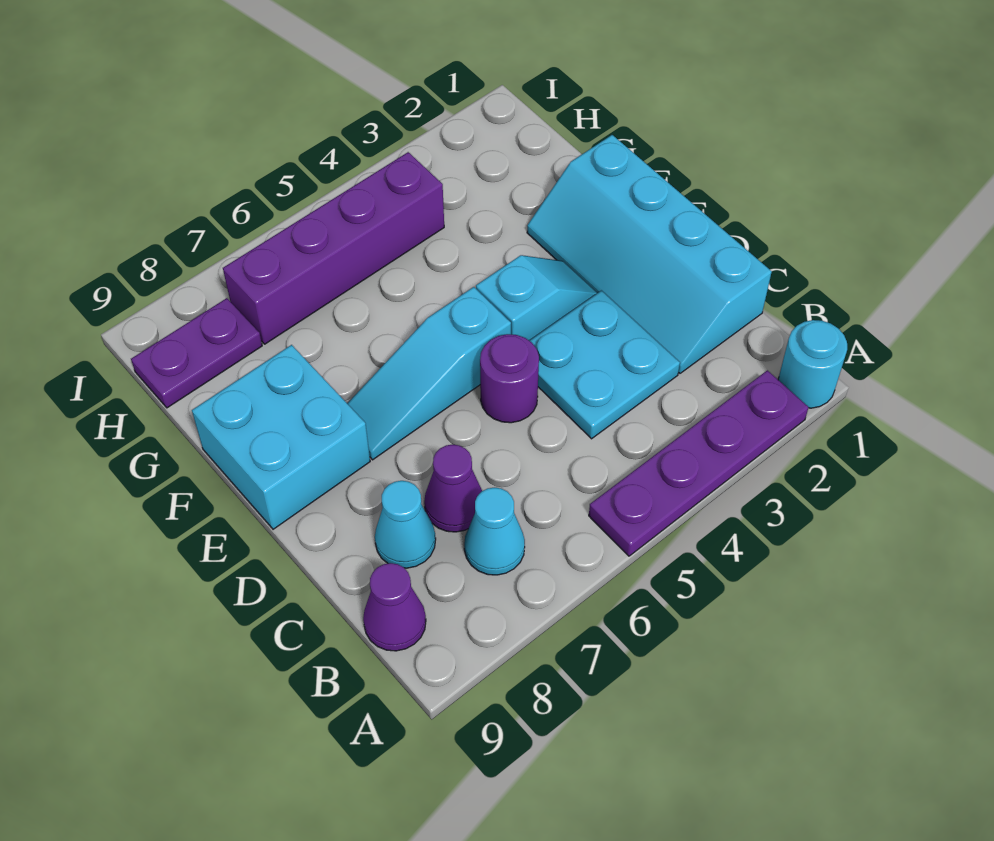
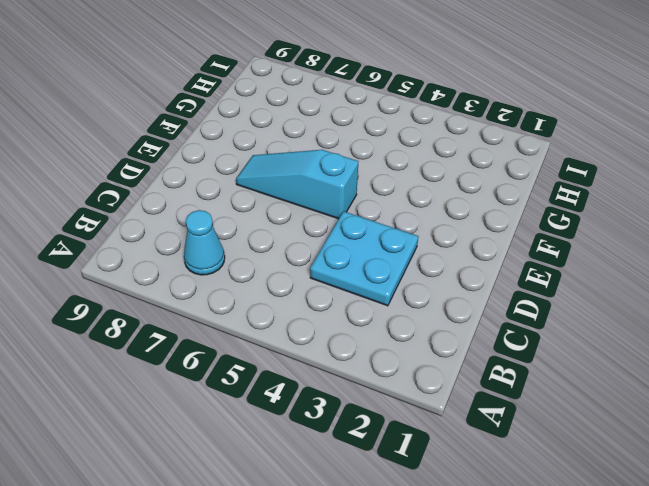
none -> cyan round brick A1 level 1
none -> purple plate A2:A5 level 1
none -> purple cone B9 level 1

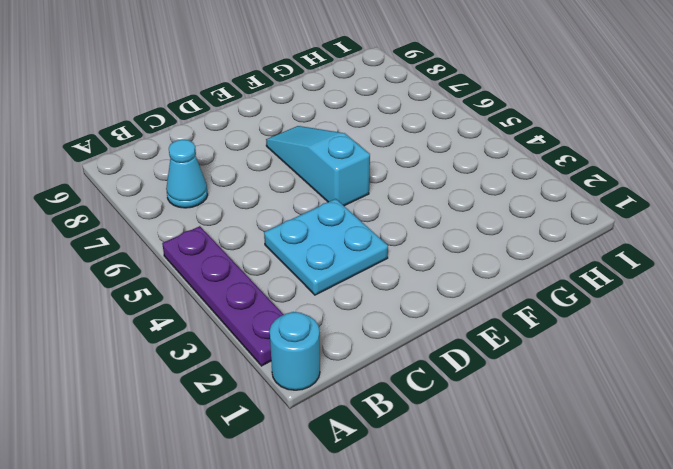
none -> purple cone B9 level 1
none -> cyan slope C1:F2 level 1 top 1
none -> purple cone C7 level 1

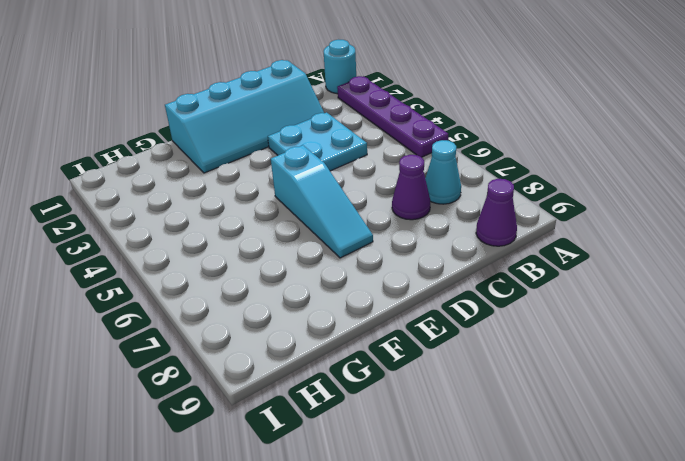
none -> cyan cone C8 level 1
none -> purple round brick D5 level 1
none -> cyan slope E3:E4 level 1 top 4

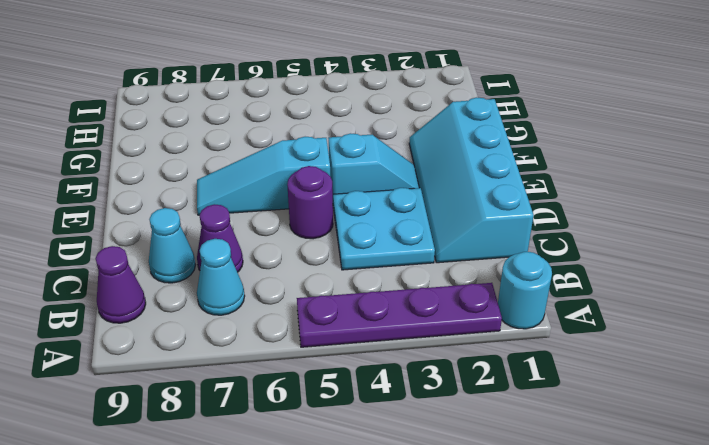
none -> cyan brick E8:F9 level 1
none -> purple brick H4:H7 level 1
none -> purple plate H8:H9 level 1

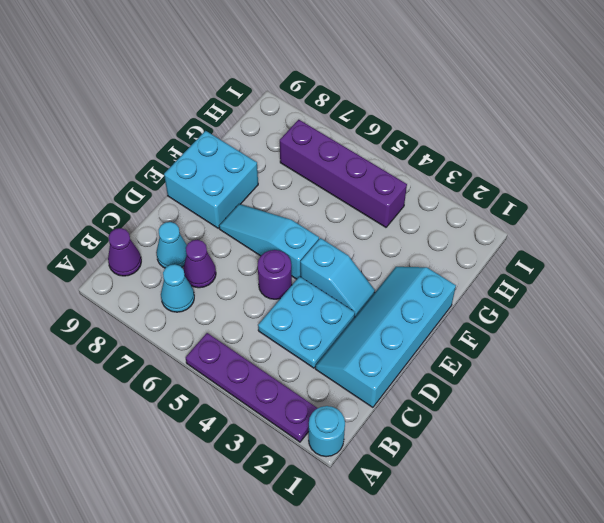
none -> purple plate H8:H9 level 1

